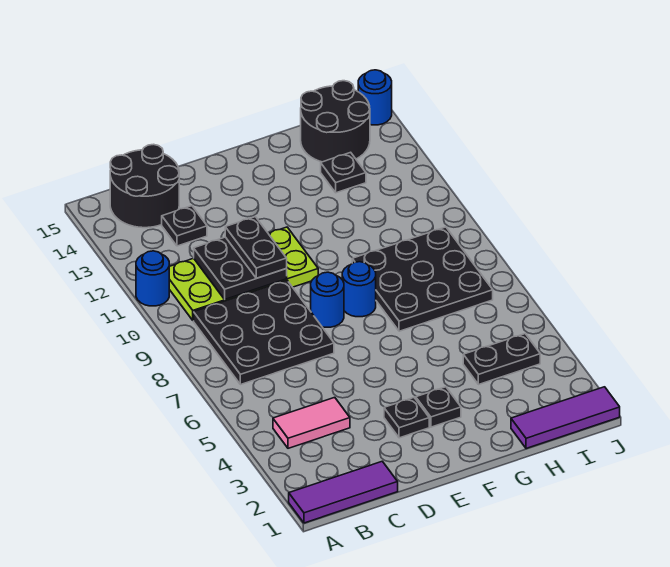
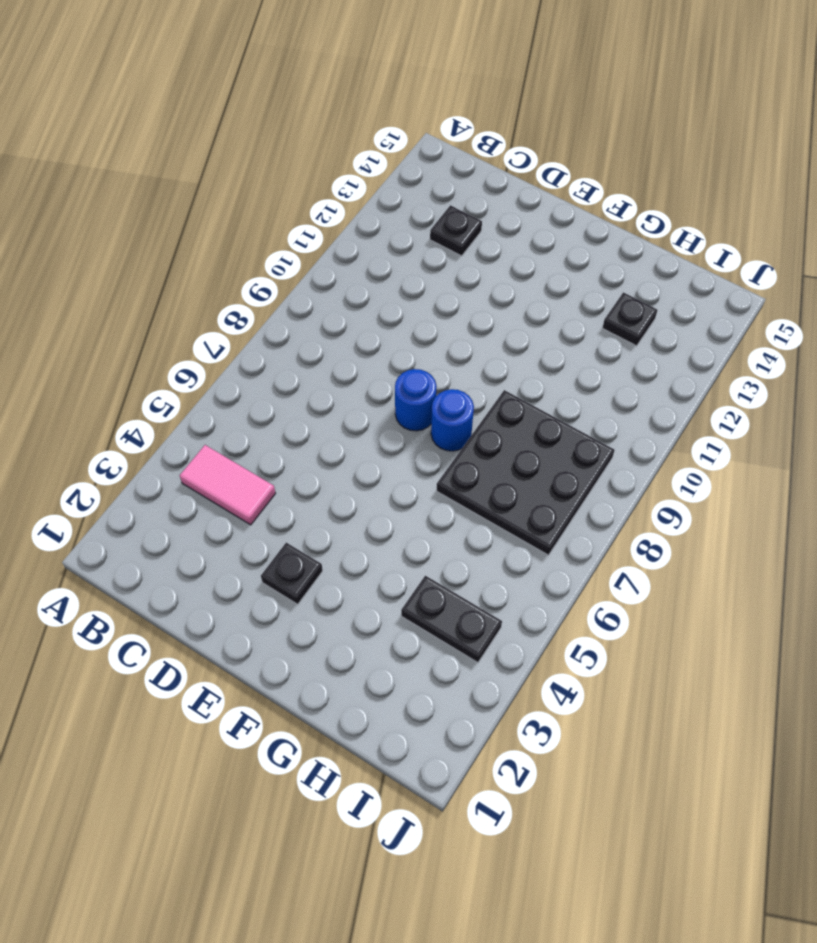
none -> purple tile A1:C1 level 1
none -> blue round brick A11 level 1
none -> black plate B7:D9 level 1

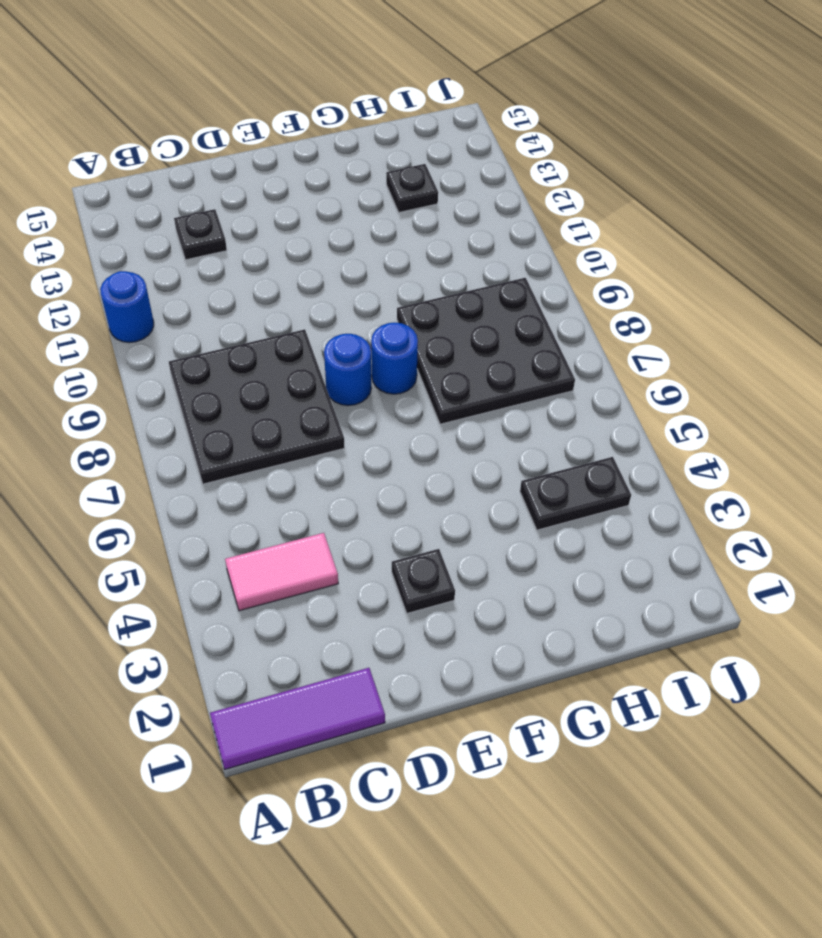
none -> lime plate B10:E11 level 1
none -> black round brick B14:C15 level 1
none -> black plate F3 level 1

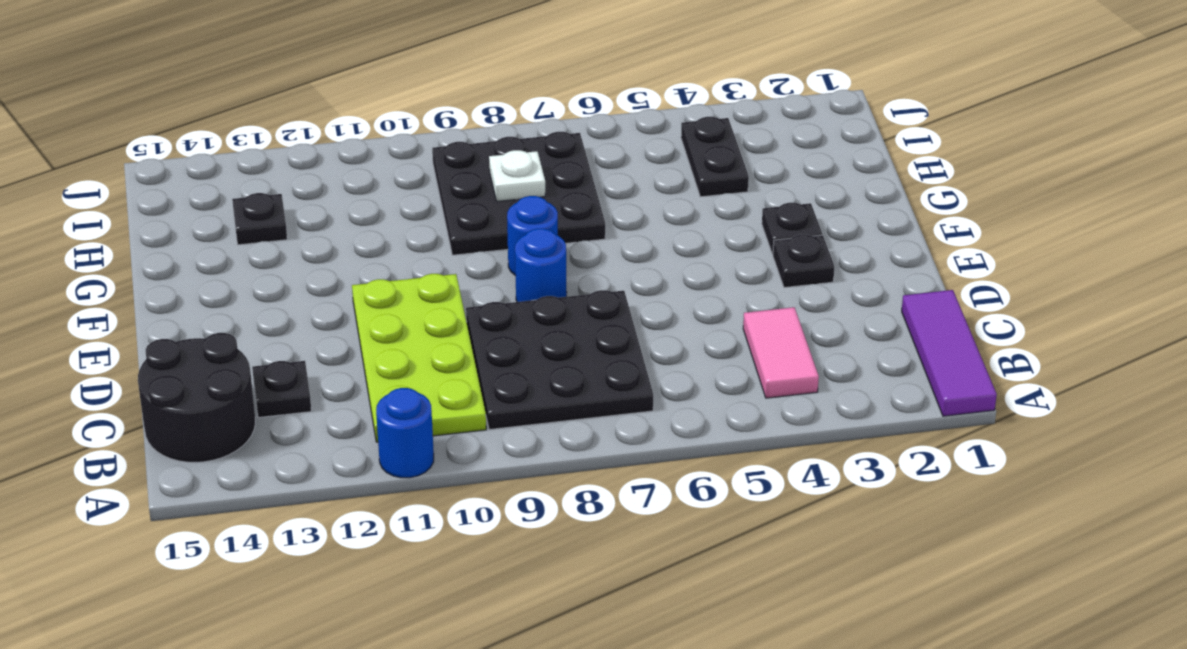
white plate H8 level 2 -> none
none -> purple tile H1:J1 level 1
none -> black round brick H14:I15 level 1
none -> blue round brick J15 level 1

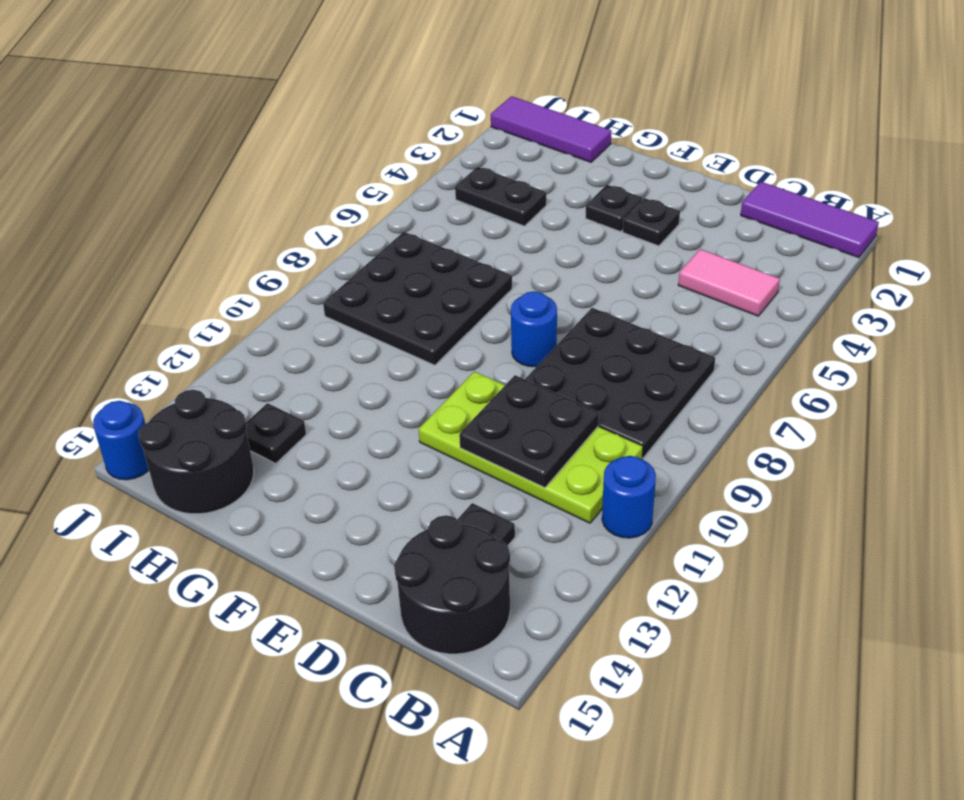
none -> blue round brick F8 level 1
none -> black plate D10:D11 level 3

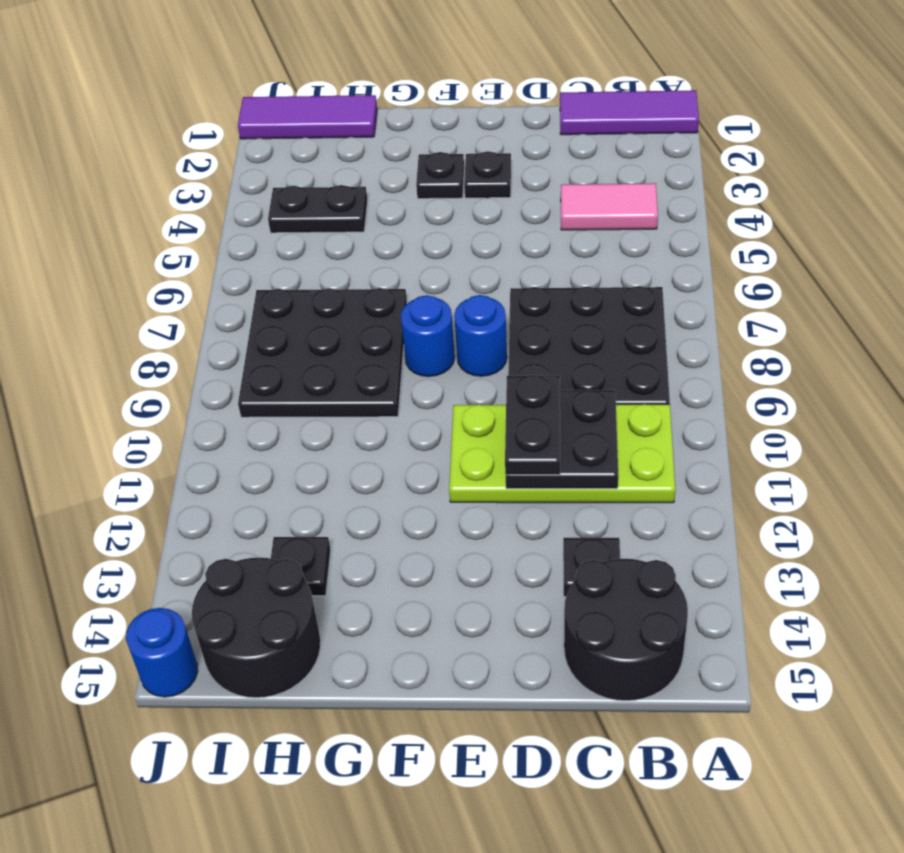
none -> blue round brick A11 level 1

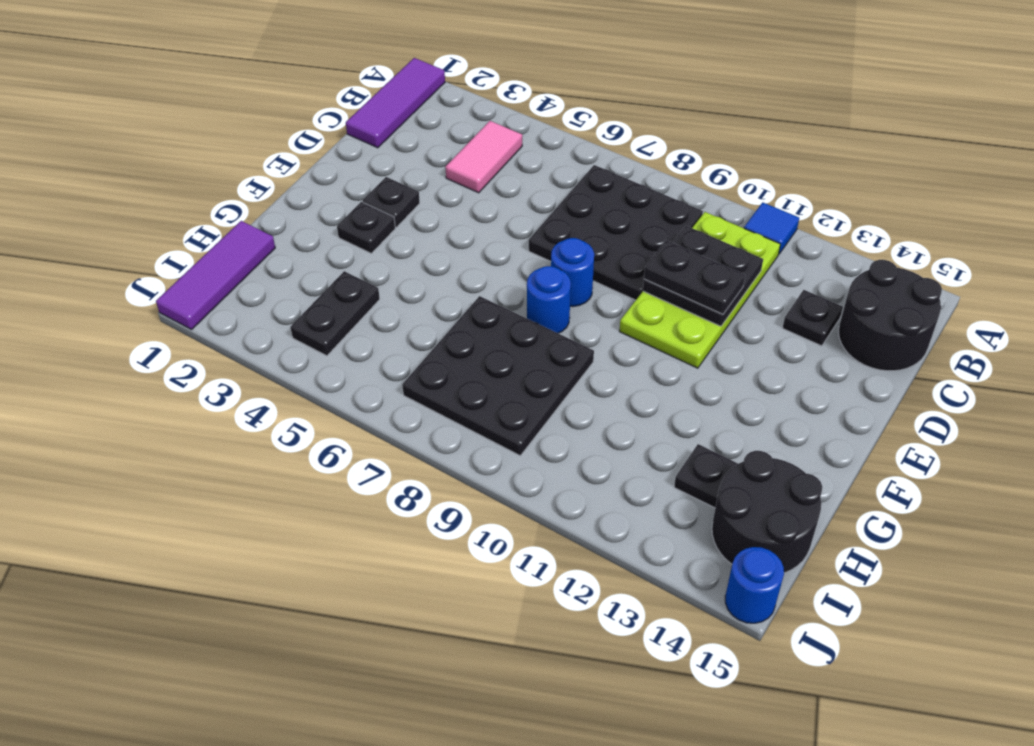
blue tile A11 level 1 -> blue round brick A11 level 1

